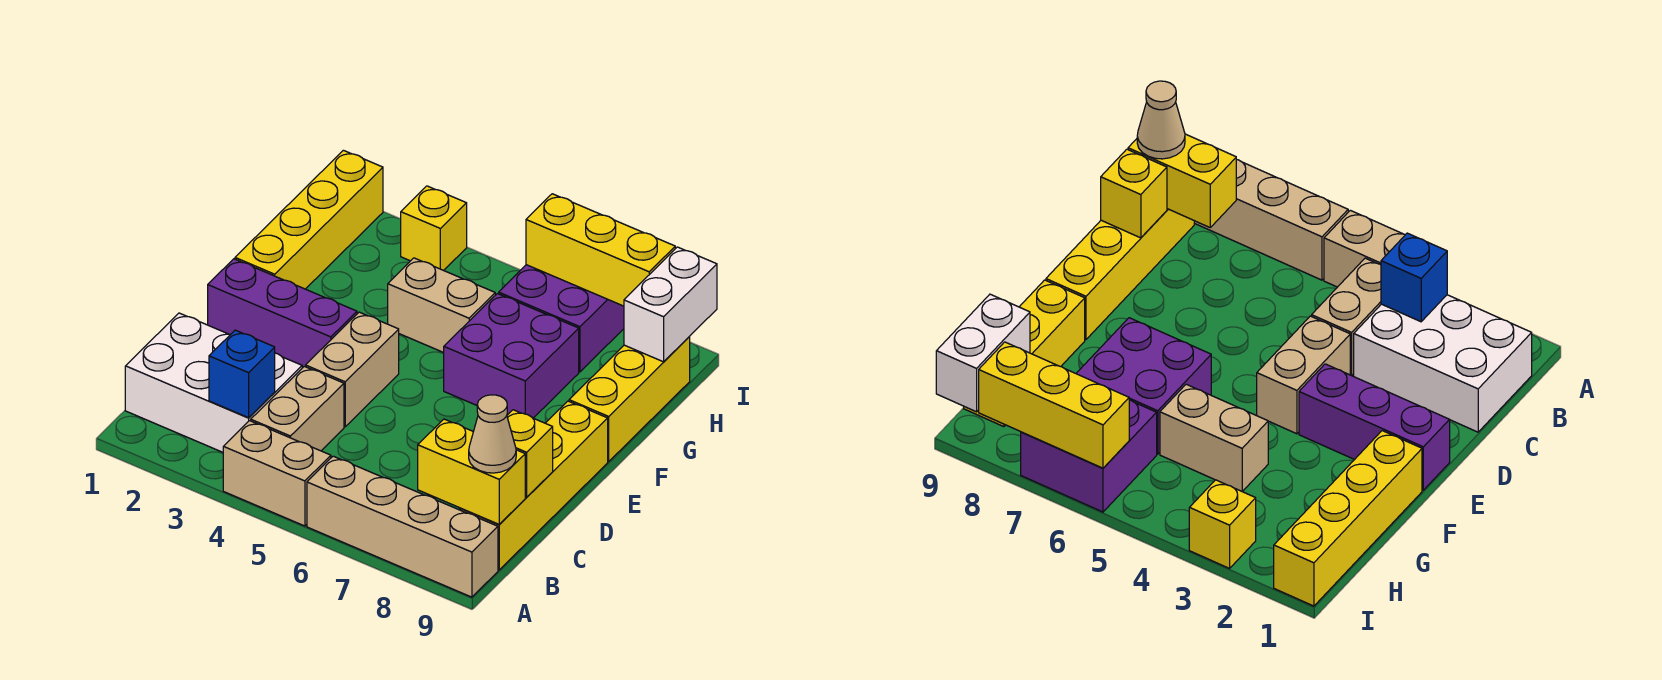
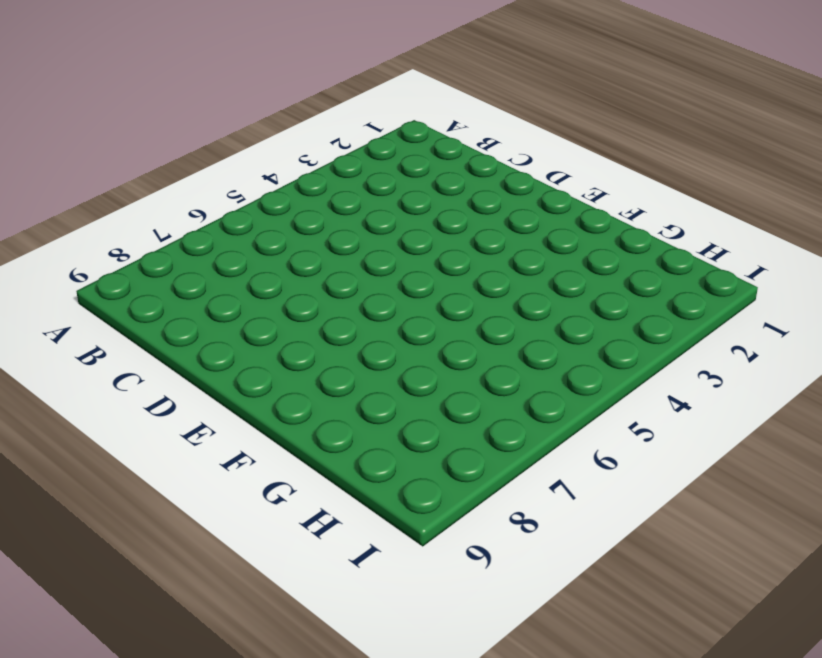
none -> tan brick A4:A5 level 1
none -> tan brick A6:A9 level 1
none -> white brick B1:C3 level 1

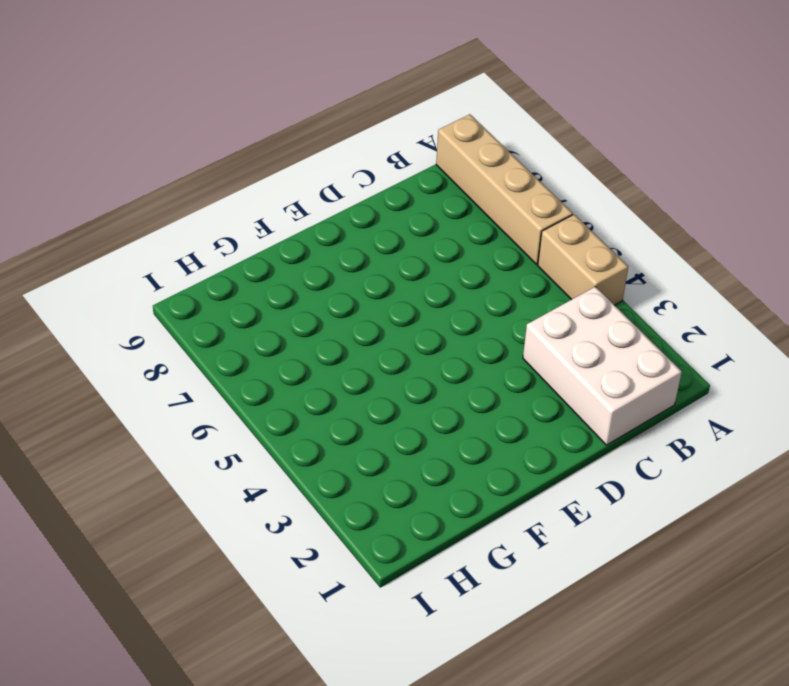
none -> tan brick B4:C4 level 1
none -> yellow brick B9:E9 level 1
none -> tan brick D4:E4 level 1

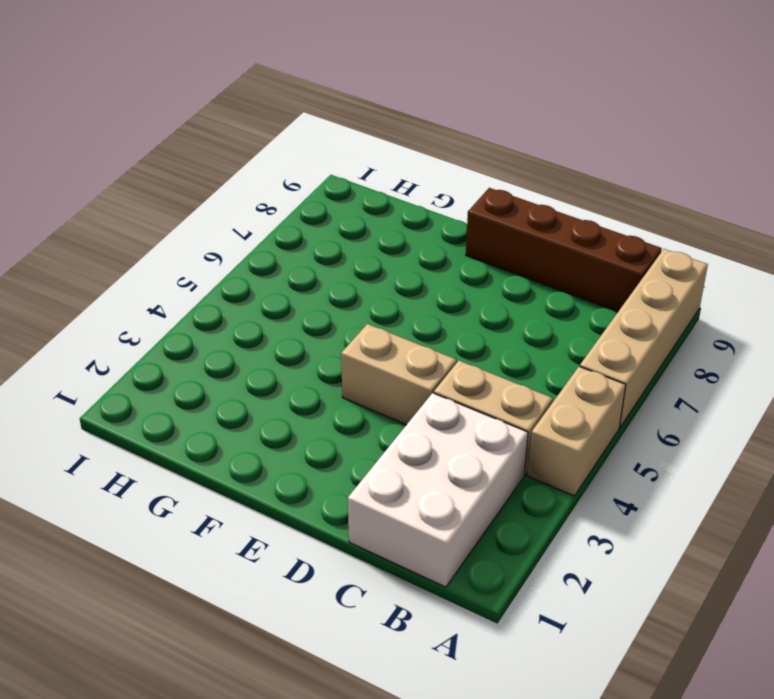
brown brick B9:E9 level 1 -> yellow brick B9:E9 level 1
none -> purple brick E1:E3 level 1
none -> yellow brick F1:I1 level 1
none -> purple brick F6:G7 level 1

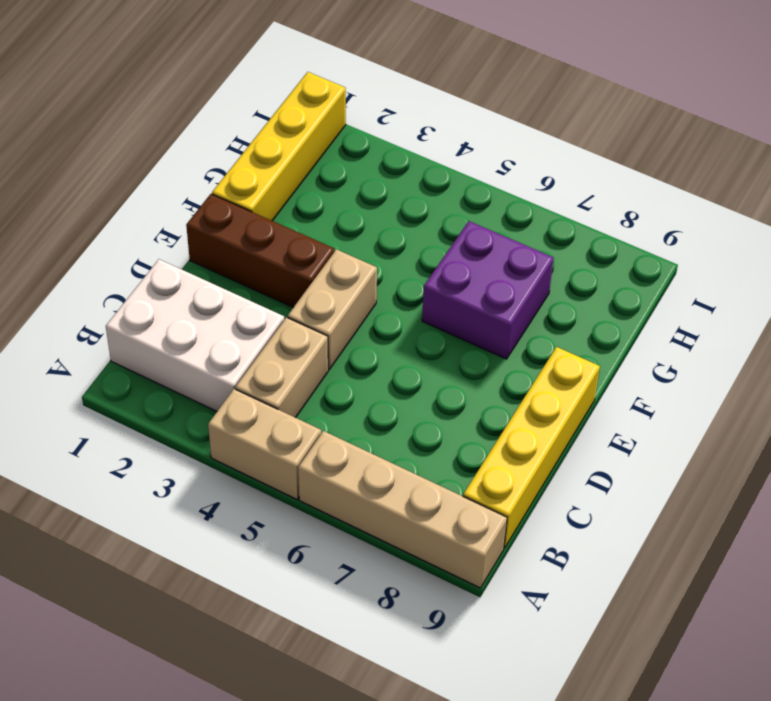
brown brick E1:E3 level 1 -> purple brick E1:E3 level 1
none -> yellow brick F9:H9 level 1
none -> tan brick G4:G5 level 1
none -> purple brick H6:I7 level 1

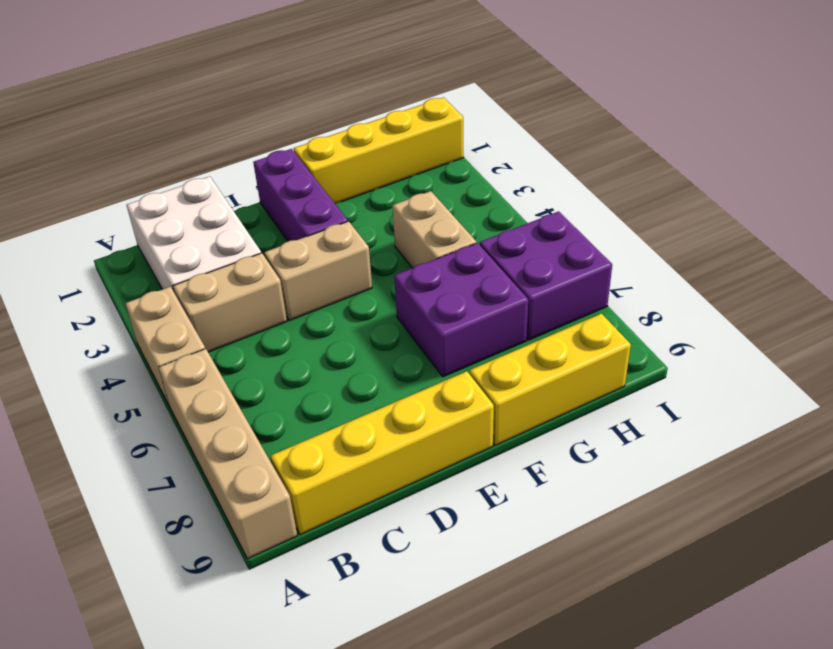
none -> yellow brick I3 level 1
none -> blue brick B3 level 2
none -> yellow brick B8:B9 level 2

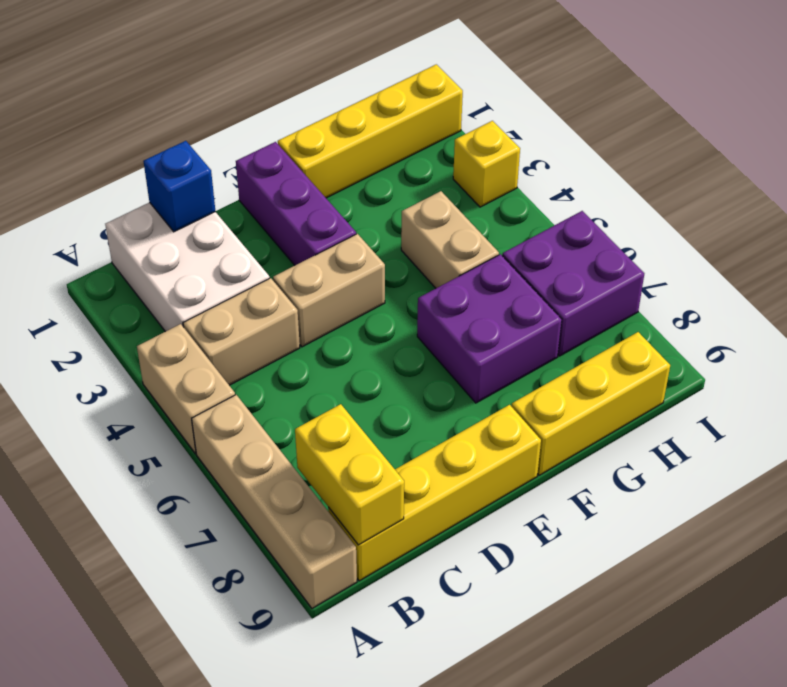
blue brick C1 level 2 -> blue brick B3 level 2
none -> yellow brick C9 level 2
none -> white brick H9:I9 level 2
none -> yellow brick I6:I8 level 2

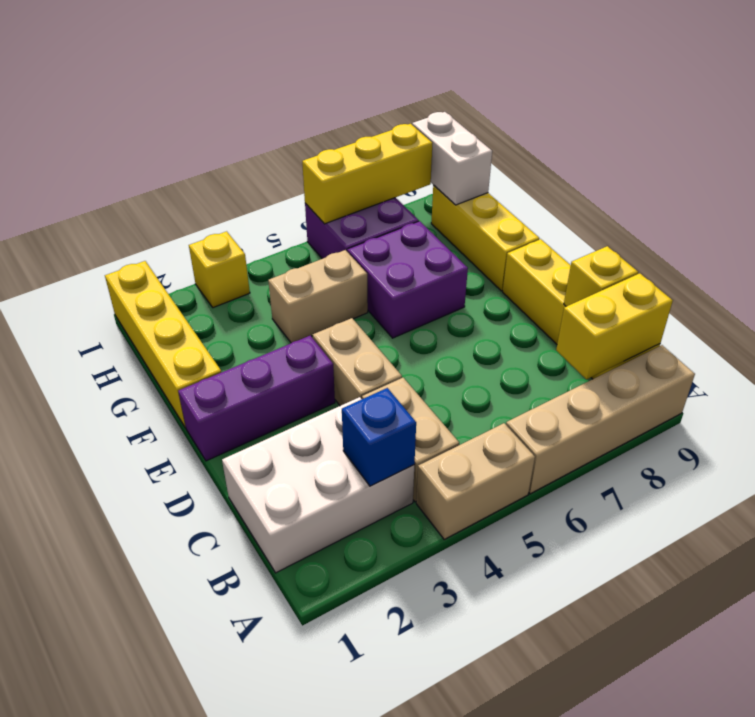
none -> tan cone B9 level 3

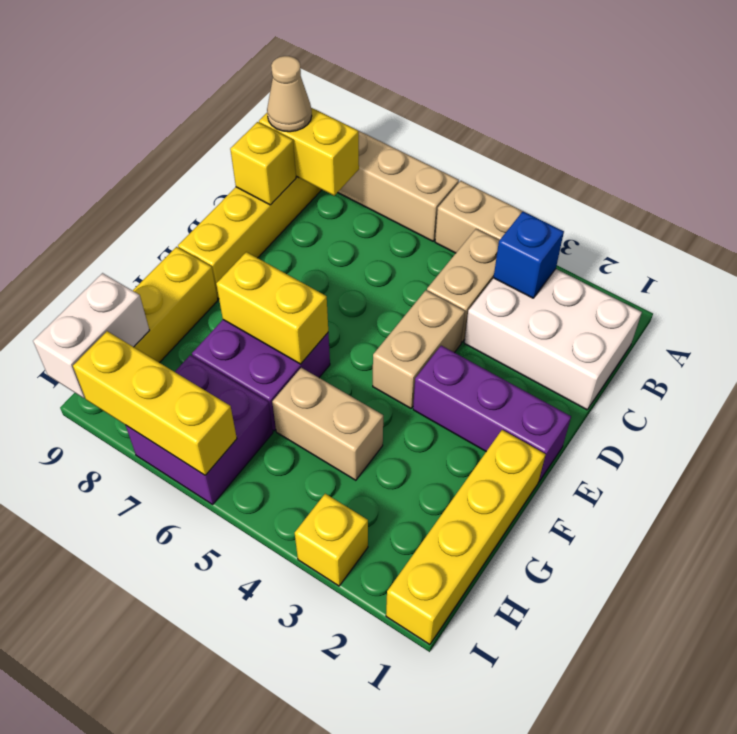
yellow brick F6:F7 level 2 -> none

